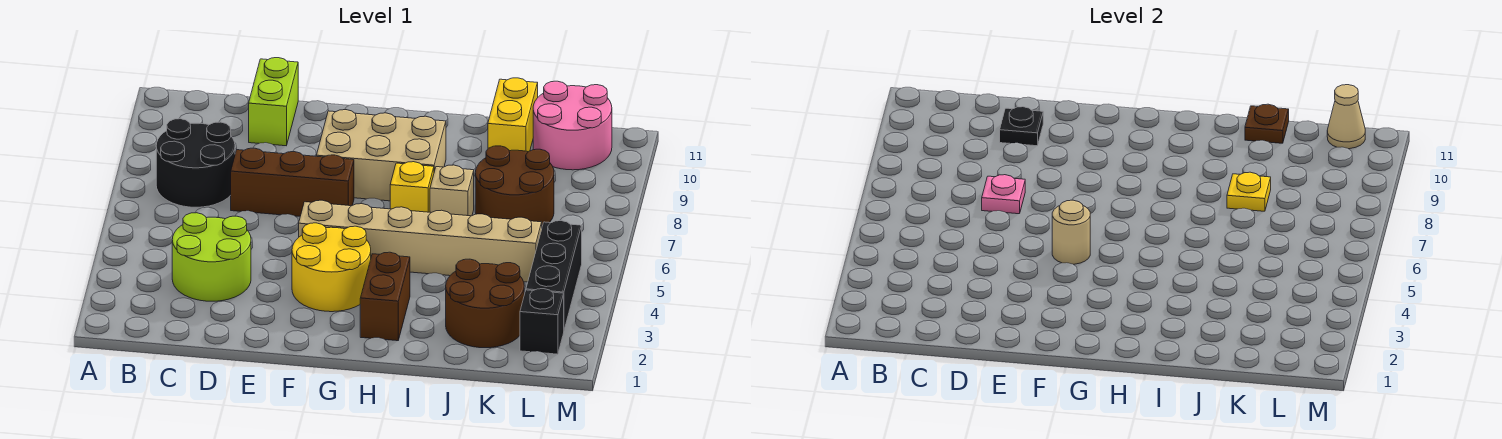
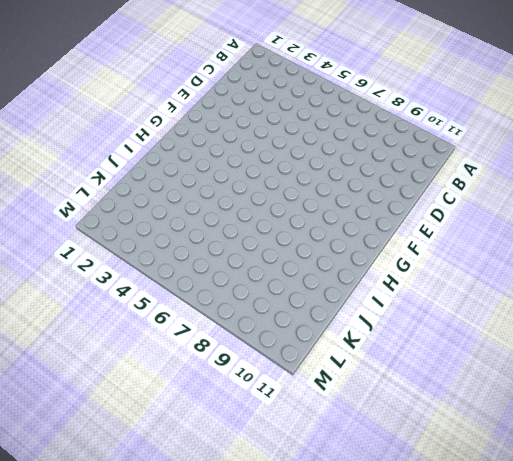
none -> black round brick B7:C8 level 1
none -> lime round brick C3:D4 level 1
none -> brown brick D7:F7 level 1

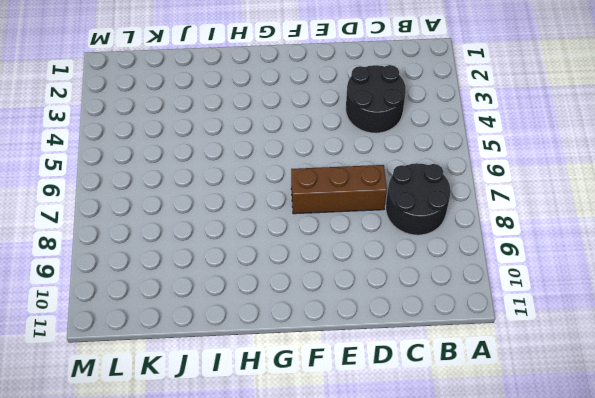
black round brick C3:D4 level 1 -> lime round brick C3:D4 level 1
none -> lime brick D10:D11 level 1
none -> yellow round brick F3:G4 level 1
none -> tan brick F5:K5 level 1

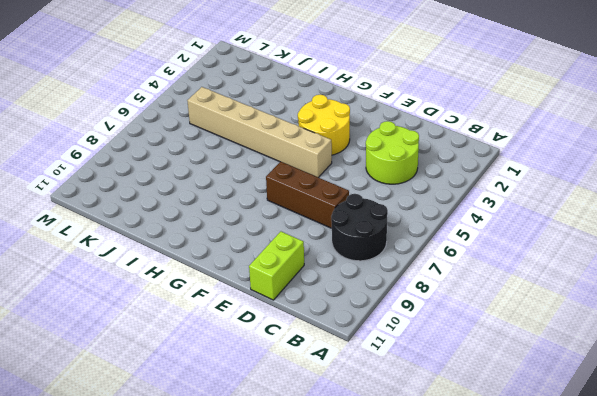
none -> tan brick F8:H9 level 1
none -> brown brick H2:H3 level 1
none -> yellow brick H7 level 1

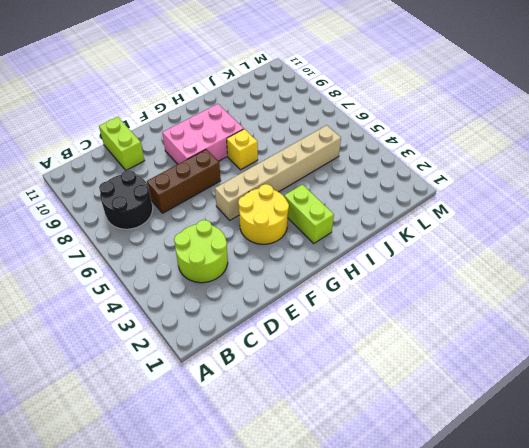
pink brick F8:H9 level 1 -> tan brick F8:H9 level 1
lime brick H2:H3 level 1 -> brown brick H2:H3 level 1
none -> tan brick I7 level 1
none -> brown round brick J2:K3 level 1
none -> brown round brick J7:K8 level 1

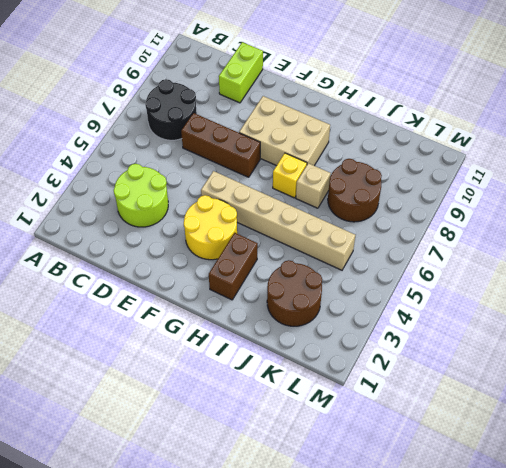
none -> yellow brick J10:J11 level 1
none -> pink round brick K10:L11 level 1
none -> black brick L2 level 1

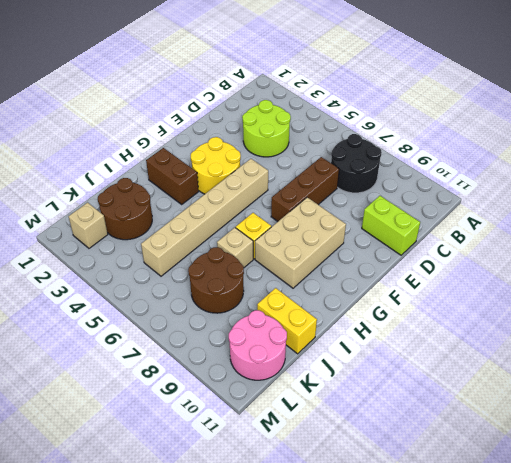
tan brick L2 level 1 -> black brick L2 level 1
none -> black brick L3:L5 level 1
none -> pink plate D7 level 2
none -> black plate D10 level 2

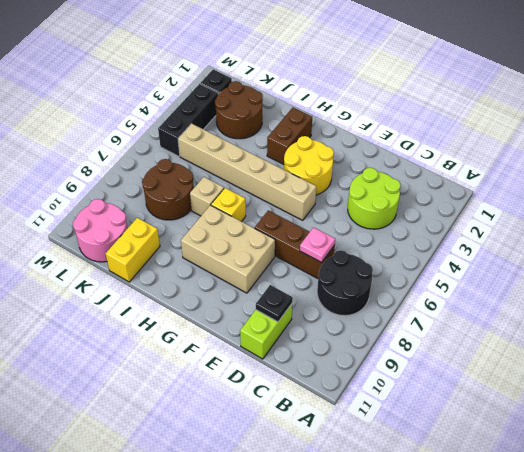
none -> tan round brick F5 level 2
none -> yellow plate J8 level 2
none -> brown plate J11 level 2

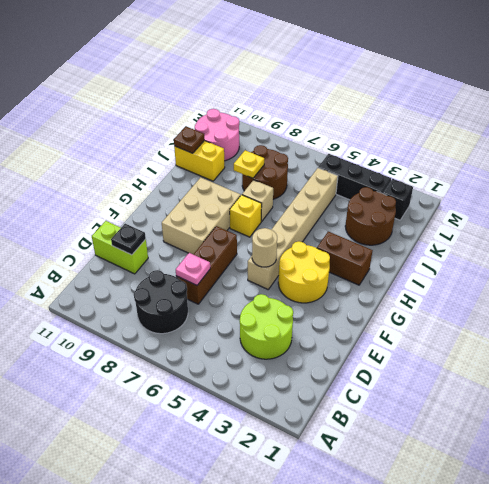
none -> tan cone L11 level 2

